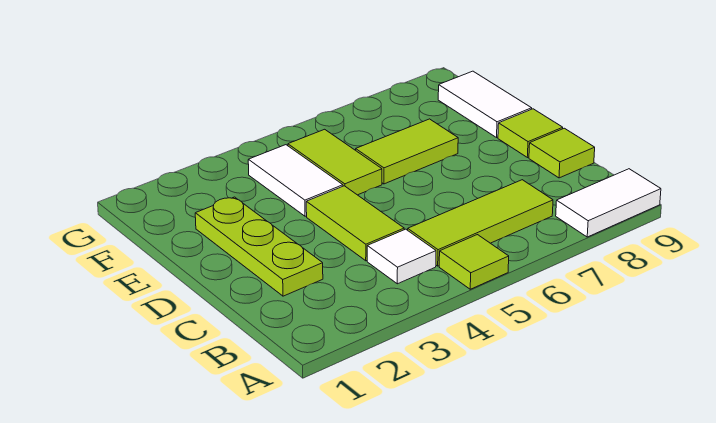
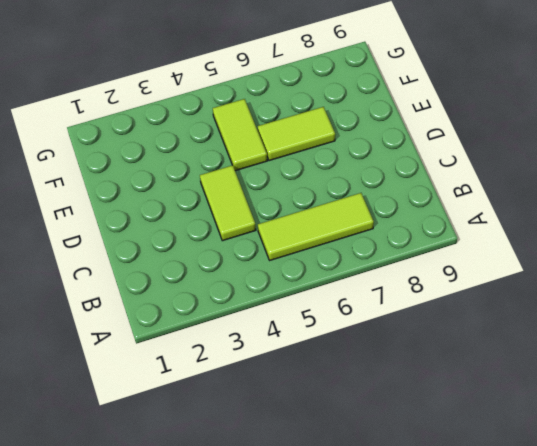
none -> lime tile A5 level 1
none -> white tile A8:A9 level 1
none -> white tile B4 level 1

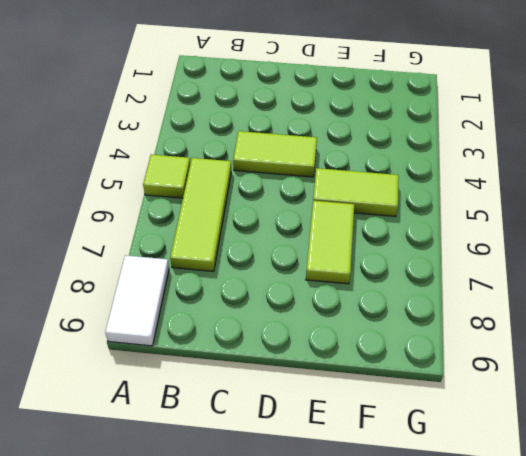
none -> white tile B4 level 1
none -> lime plate C2:E2 level 1
none -> lime tile C9 level 1

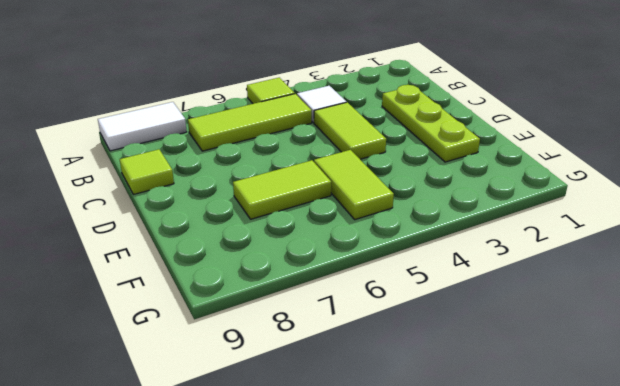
none -> lime tile D9 level 1
none -> white tile E4:F4 level 1
none -> white tile E9:F9 level 1

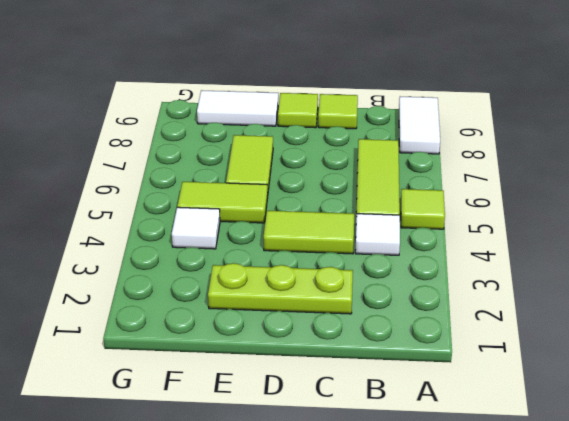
white tile F4 level 1 -> white tile E4:F4 level 1

